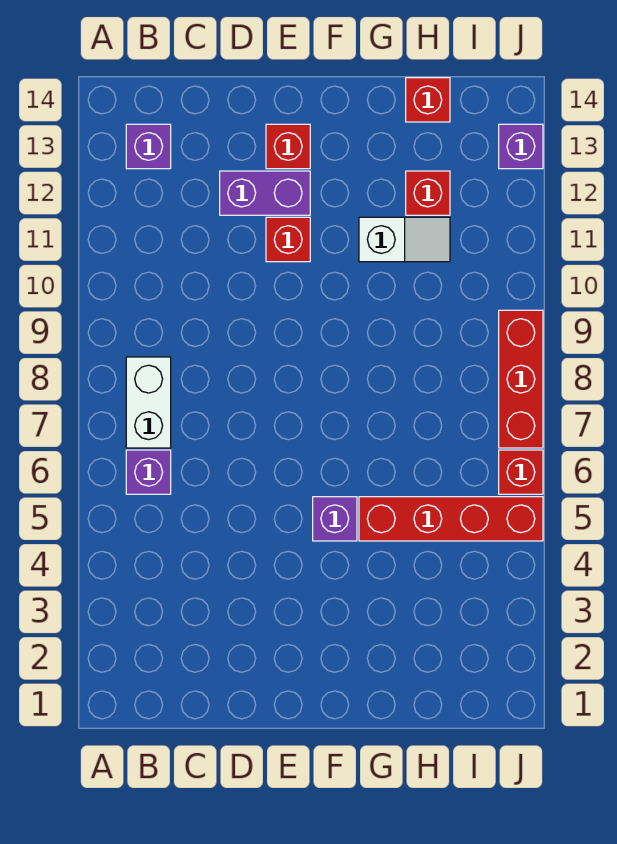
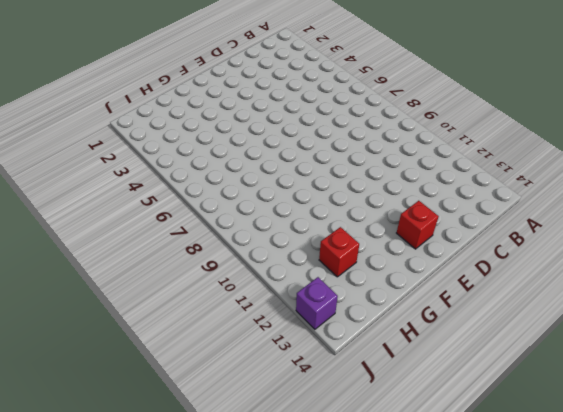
none -> purple brick B6 level 1
none -> white brick B7:B8 level 1
none -> purple brick B13 level 1

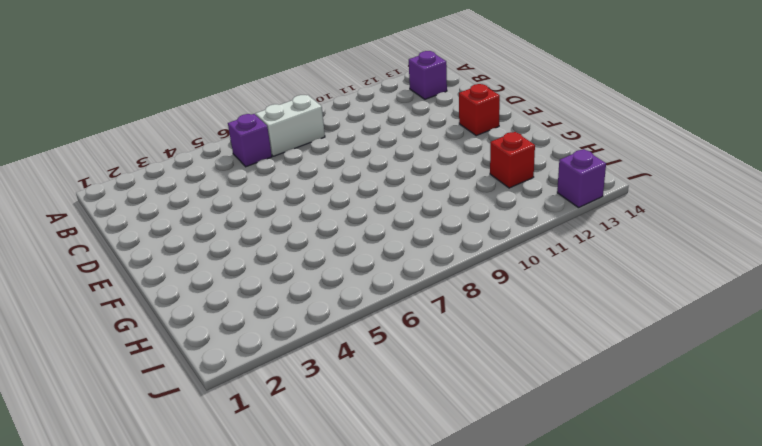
none -> purple brick D12:E12 level 1
none -> red brick E11 level 1
none -> purple brick F5 level 1

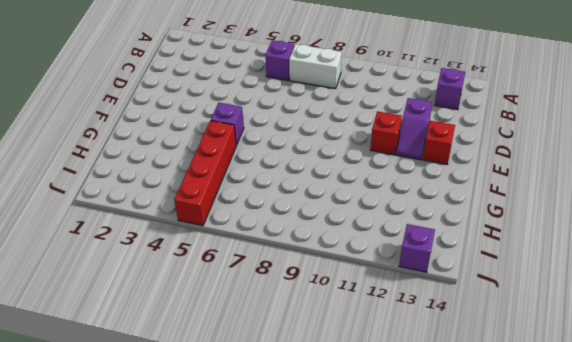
purple slope D12:E12 level 1 top D -> purple brick D12:E12 level 1
none -> white slope G11:H11 level 1 top G
none -> red brick H12 level 1
none -> red brick H14 level 1

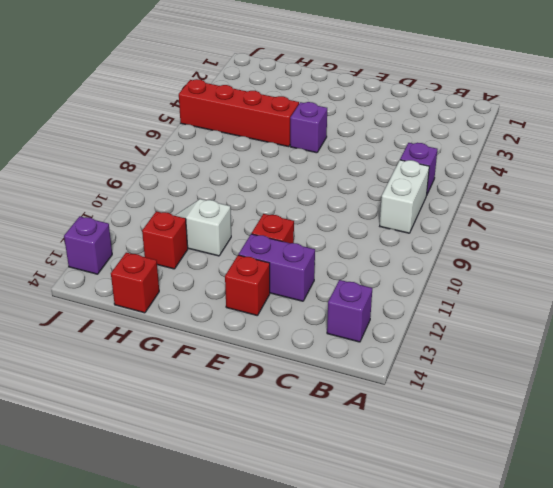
none -> red brick J6 level 1
none -> red brick J7:J9 level 1

